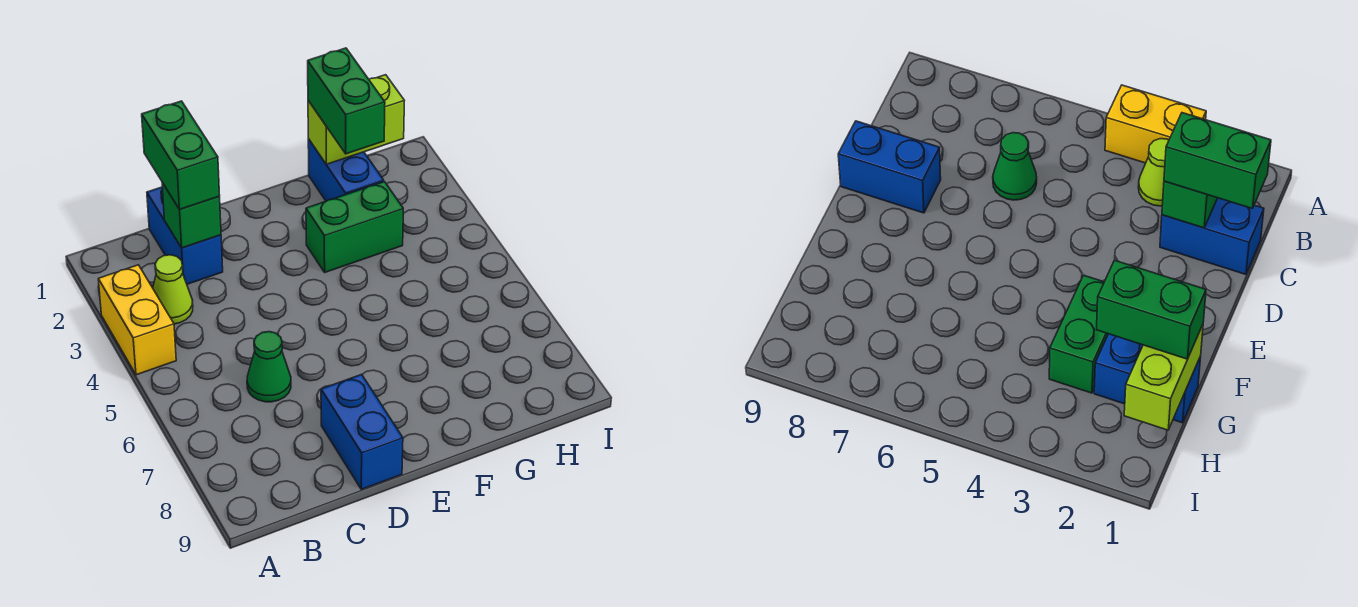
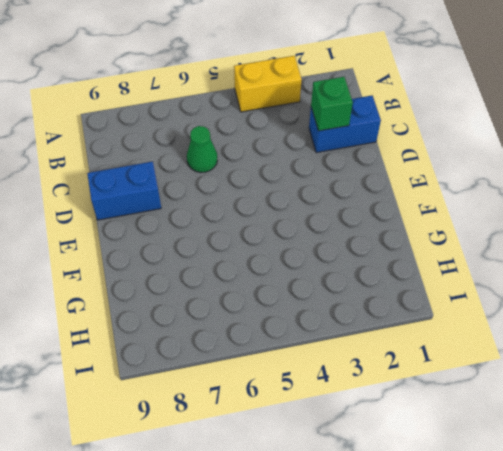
none -> lime cone B3 level 1
none -> green brick F3:G3 level 1

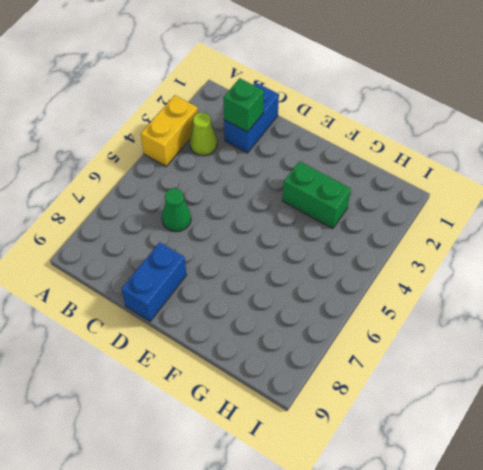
none -> blue brick G1:G2 level 1
none -> lime brick G1:H1 level 2

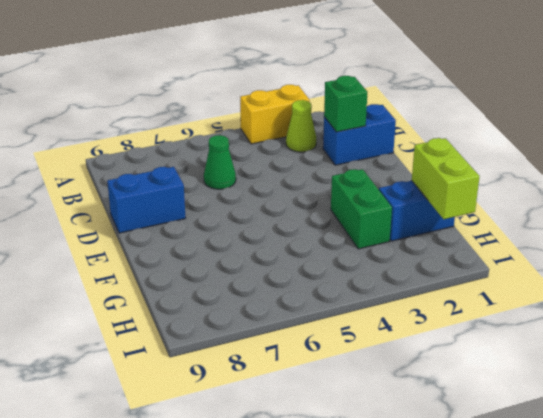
none -> green brick C1:C2 level 3
none -> green brick G1:G2 level 3

